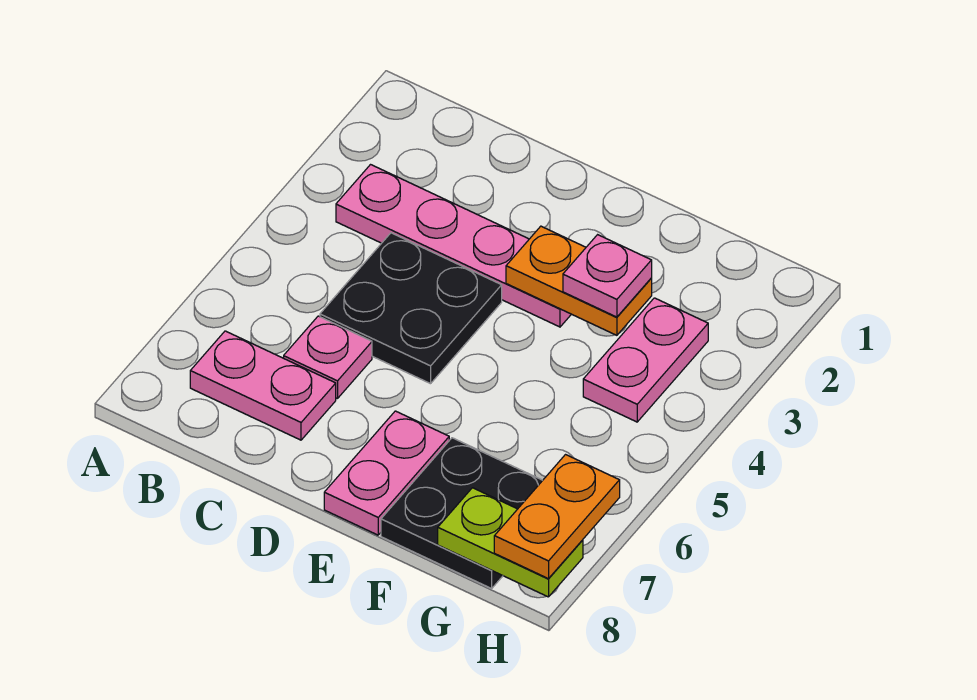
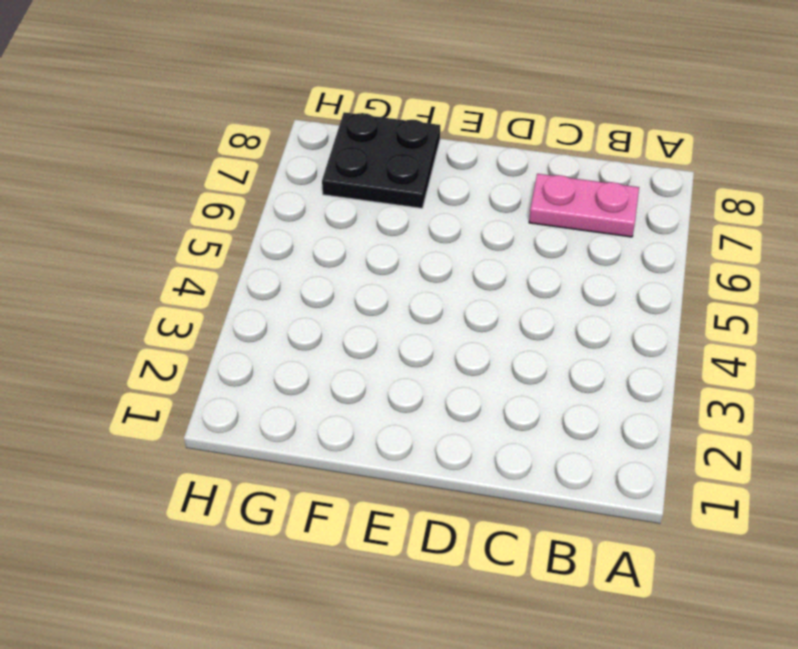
none -> pink plate B3:E3 level 1
none -> black plate C4:D5 level 1

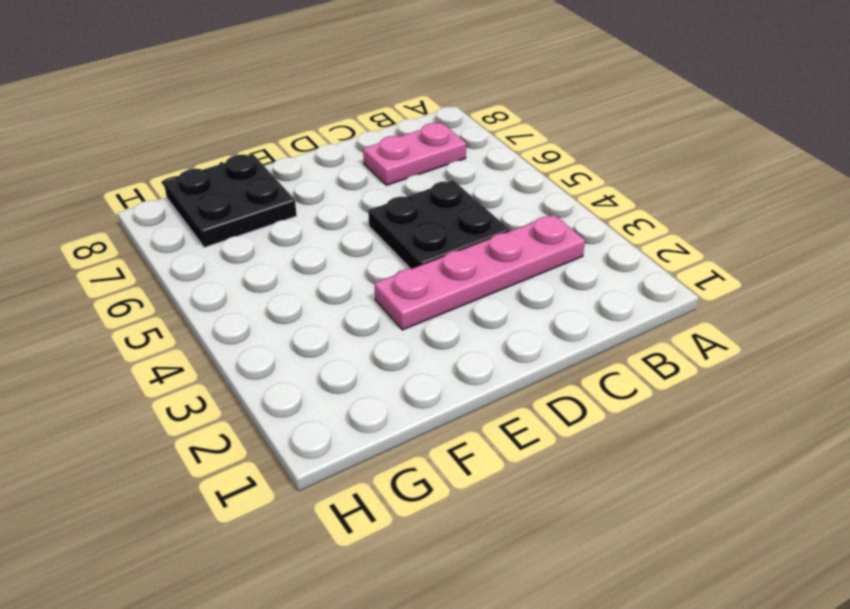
none -> pink plate C6 level 1
none -> pink plate E7:E8 level 1

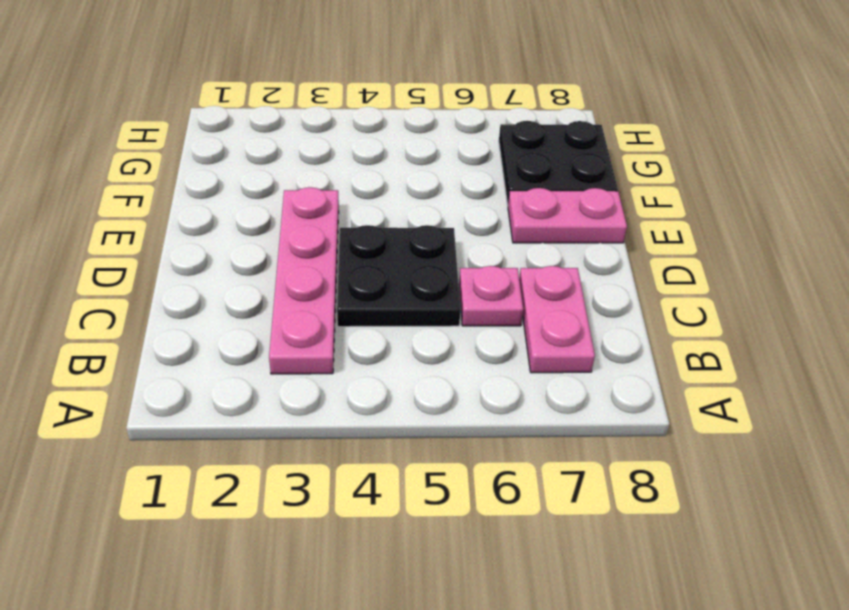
none -> pink plate G3:G4 level 1
none -> orange plate E3:F3 level 2

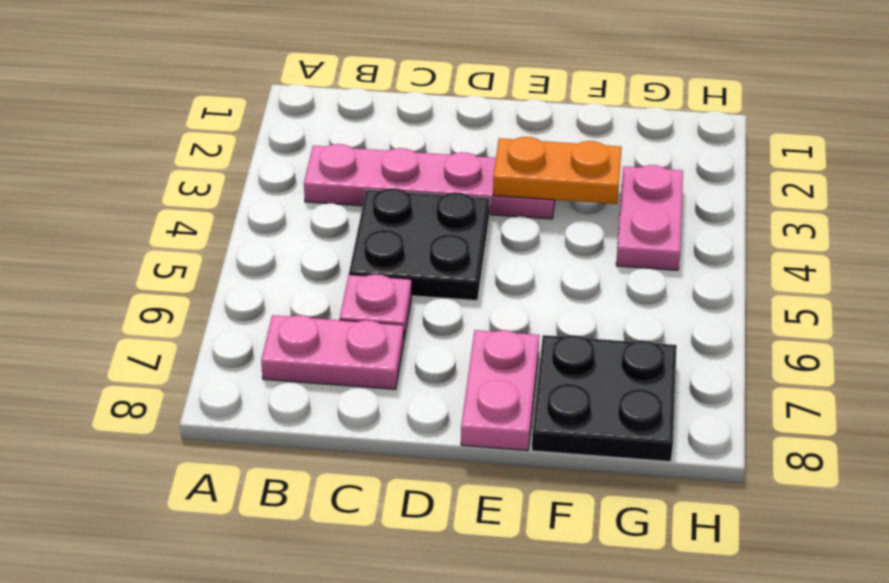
none -> lime plate G8:H8 level 2
none -> pink plate F3 level 3

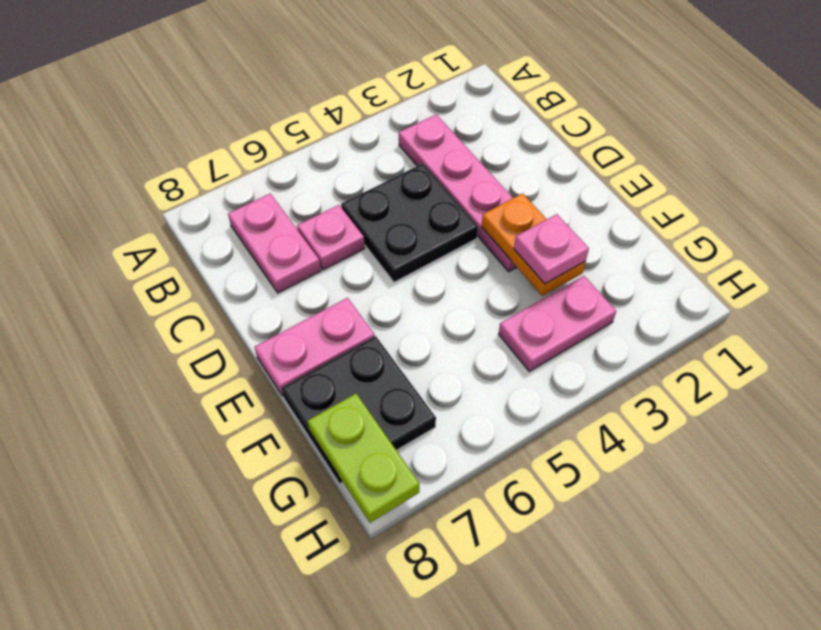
none -> orange plate H7:H8 level 3

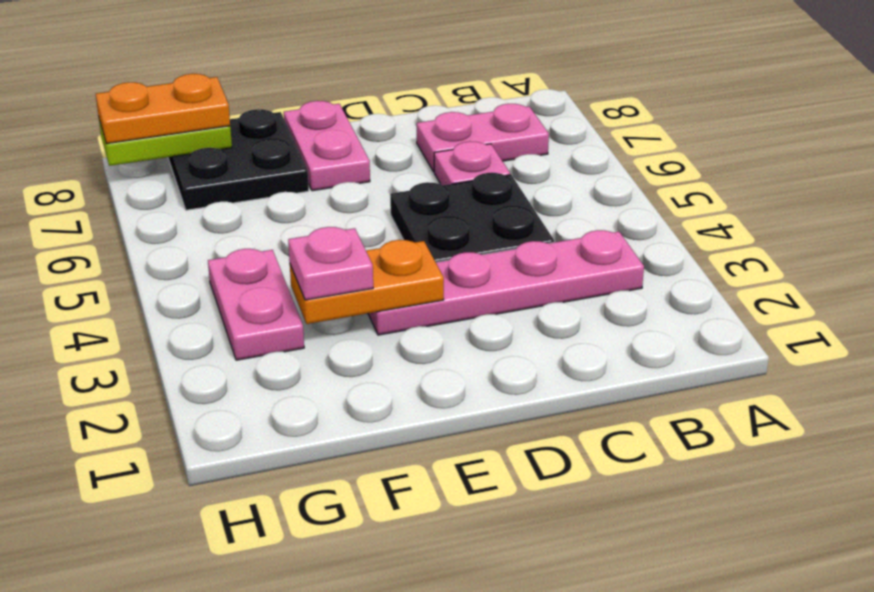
orange plate G8:H8 level 3 -> orange plate H7:H8 level 3

